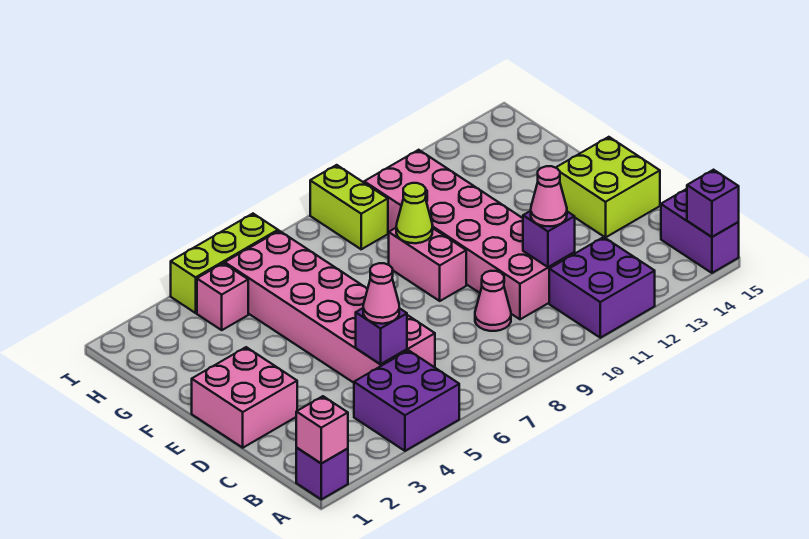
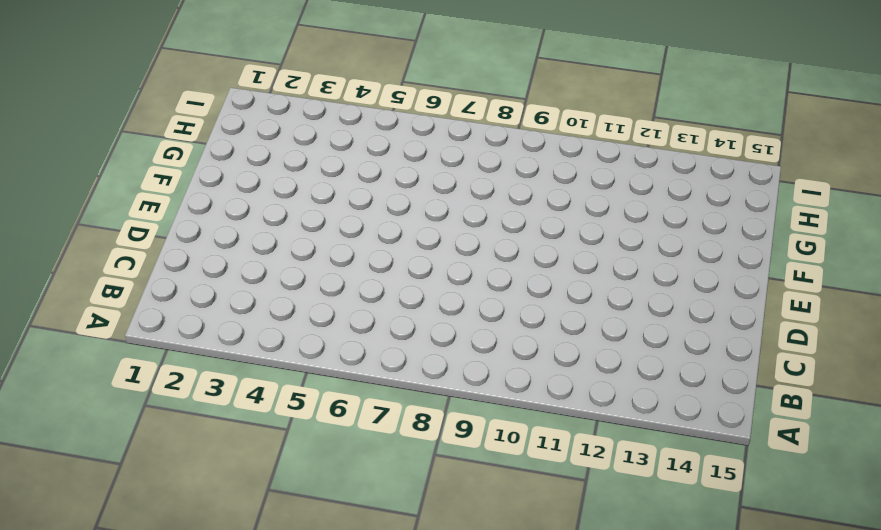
none -> purple brick A1 level 1
none -> purple brick A4:B5 level 1
none -> purple brick A11:B12 level 1

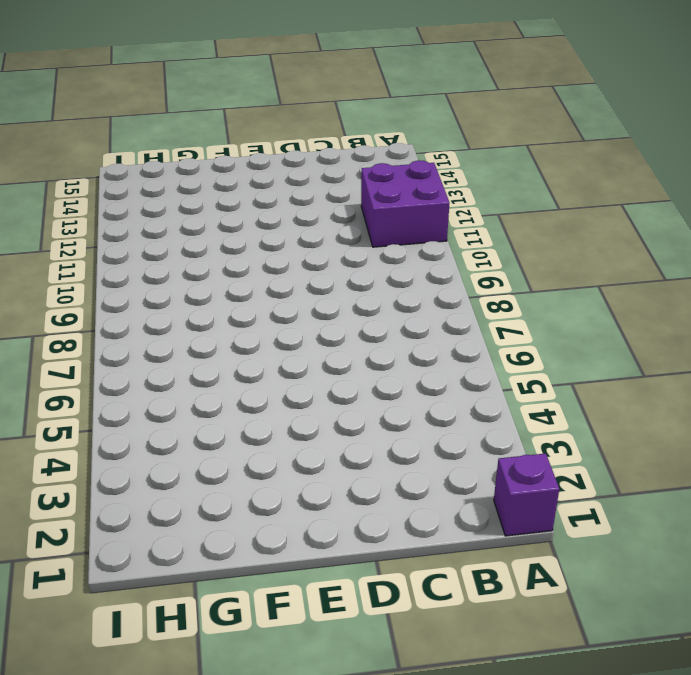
none -> purple brick A4:B5 level 1
none -> purple brick A15:B15 level 1
none -> pink brick C5:H6 level 1

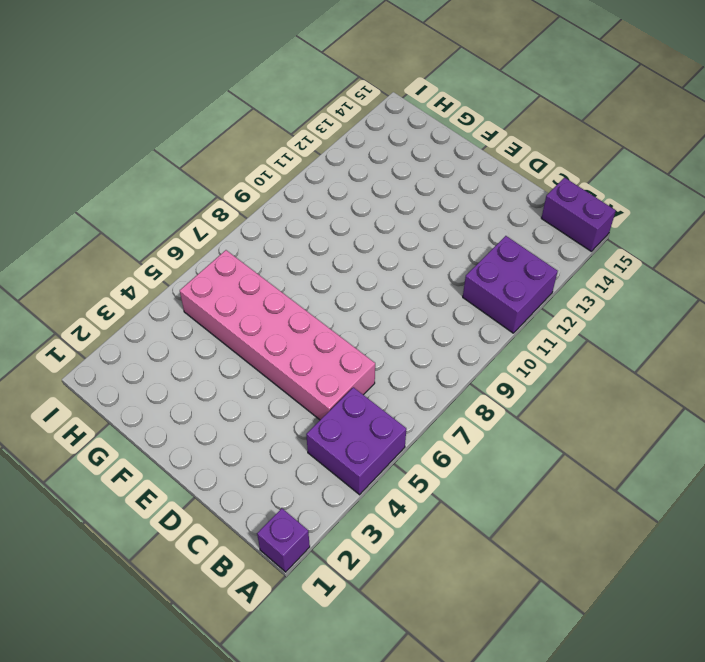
none -> pink cone C9 level 1
none -> pink brick C10:H11 level 1
none -> pink brick D1:E2 level 1

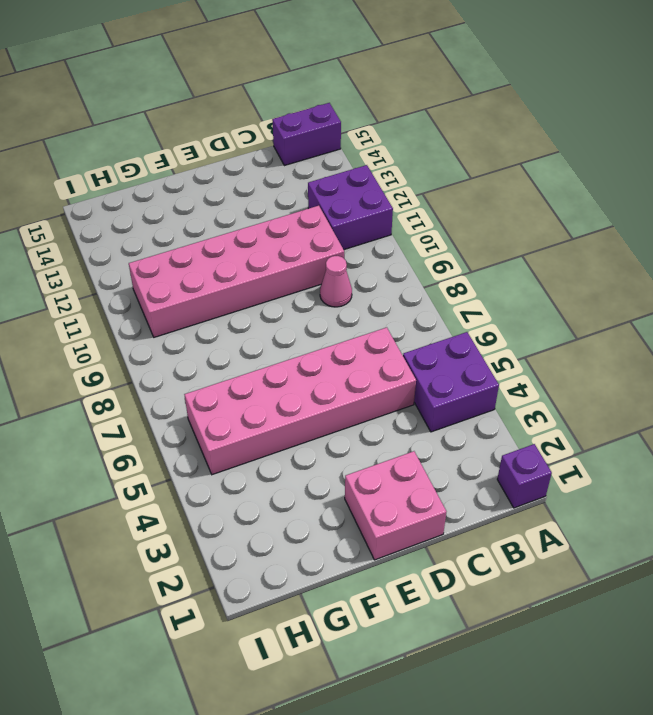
none -> lime brick D14:E15 level 1
none -> pink brick E9:F9 level 1
none -> pink brick H4 level 1

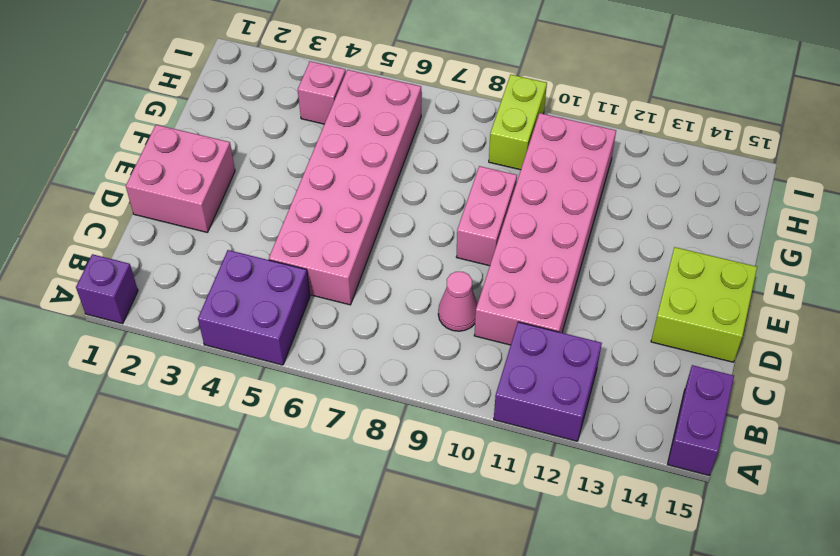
none -> lime brick I4:I6 level 1
none -> pink brick A1 level 2
none -> purple brick A15 level 2

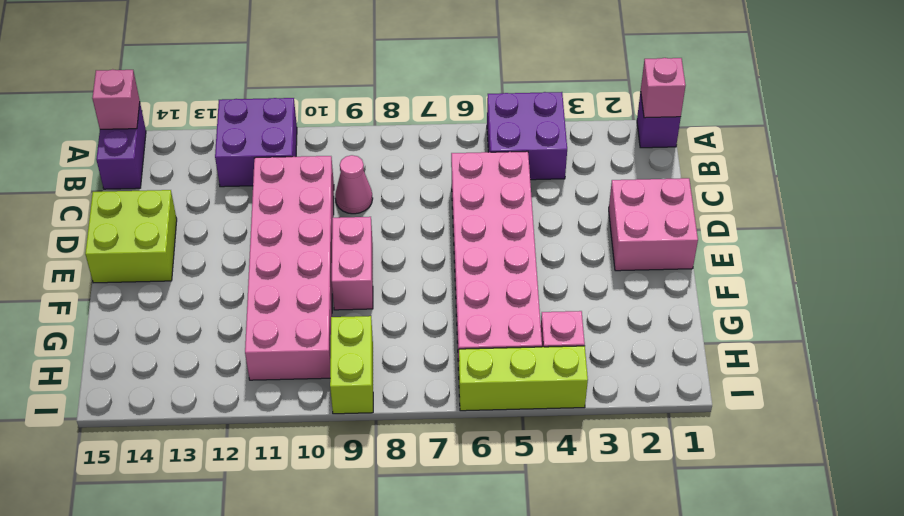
pink brick A15 level 2 -> purple brick A15 level 2
none -> purple brick C5 level 2
none -> purple brick C11 level 2
none -> lime cone F9 level 2

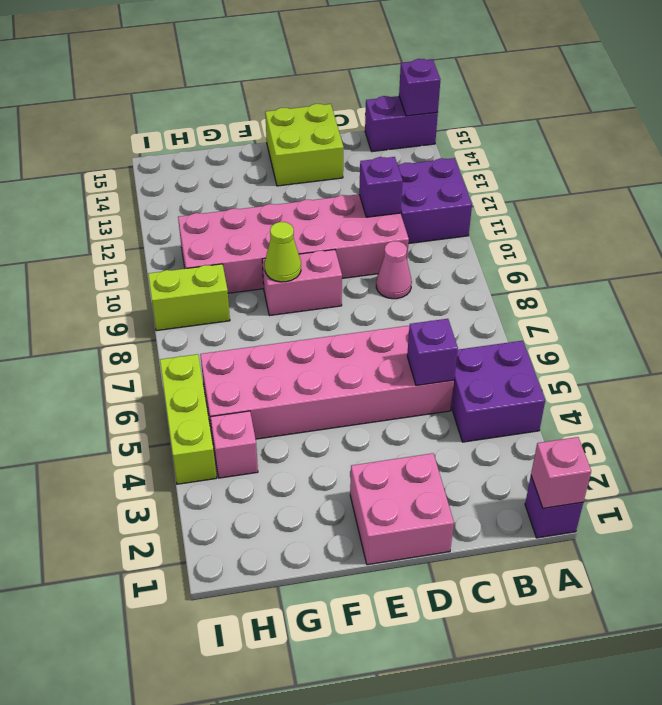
none -> pink cone C5 level 3
none -> pink cone C11 level 3

